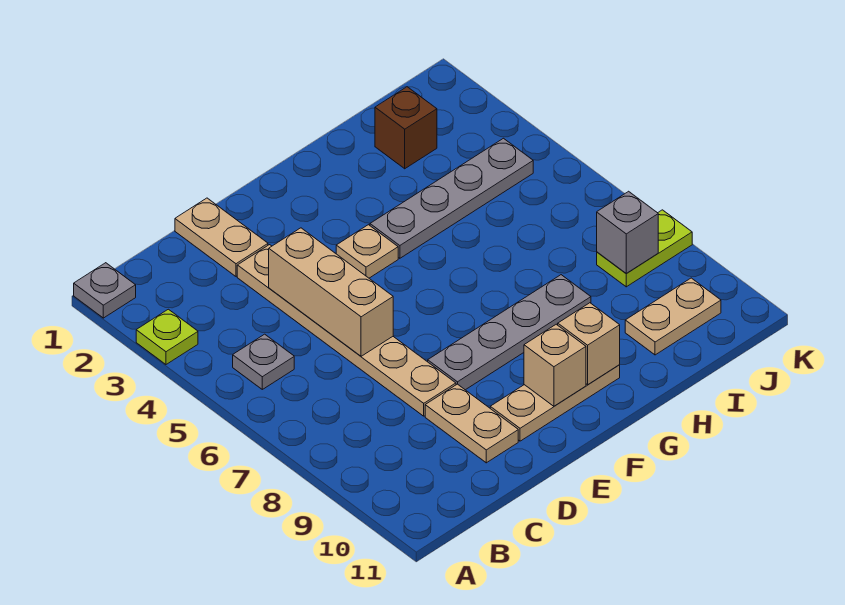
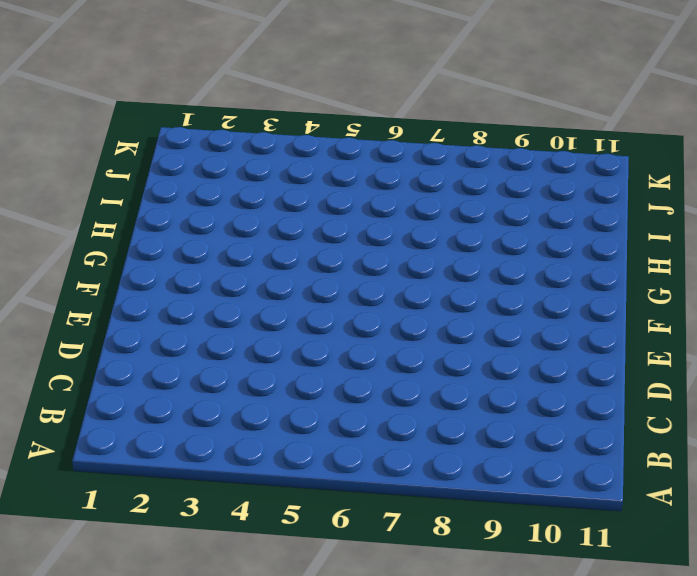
none -> grey plate A1 level 1
none -> lime plate A3 level 1
none -> grey plate B5 level 1

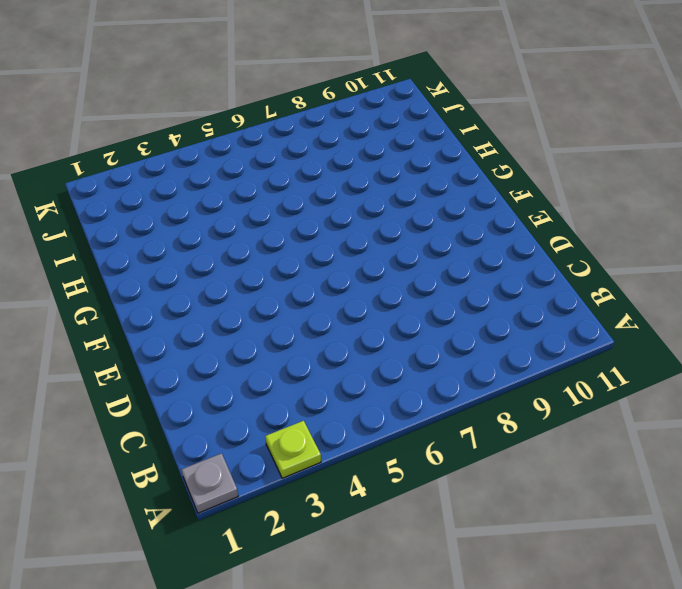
none -> grey plate B5 level 1
none -> tan plate D1:D2 level 1
none -> tan plate D3:D8 level 1

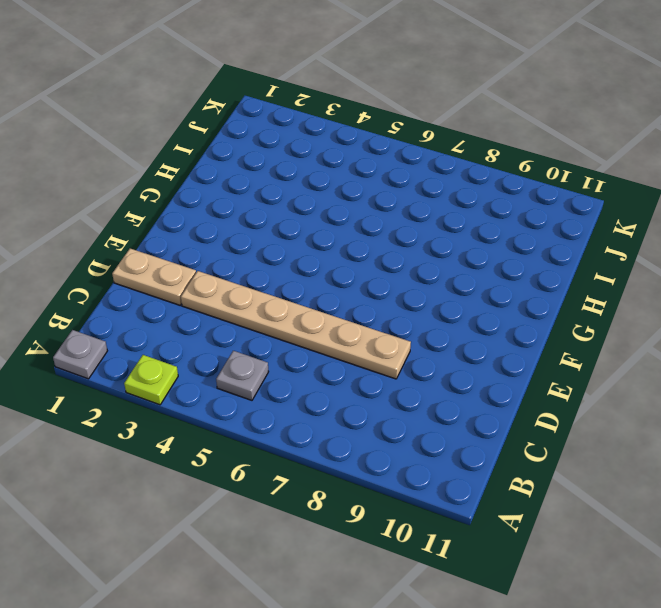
none -> tan plate D9:D10 level 1
none -> grey plate E8:H8 level 1
none -> tan plate E10:G10 level 1

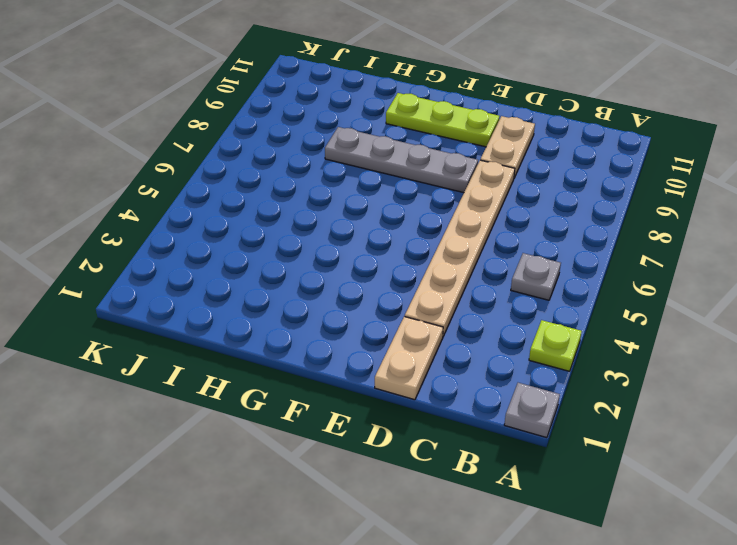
lime plate E10:G10 level 1 -> tan plate E10:G10 level 1
none -> tan plate F4 level 1
none -> grey plate G4:J4 level 1
none -> brown brick I2 level 1

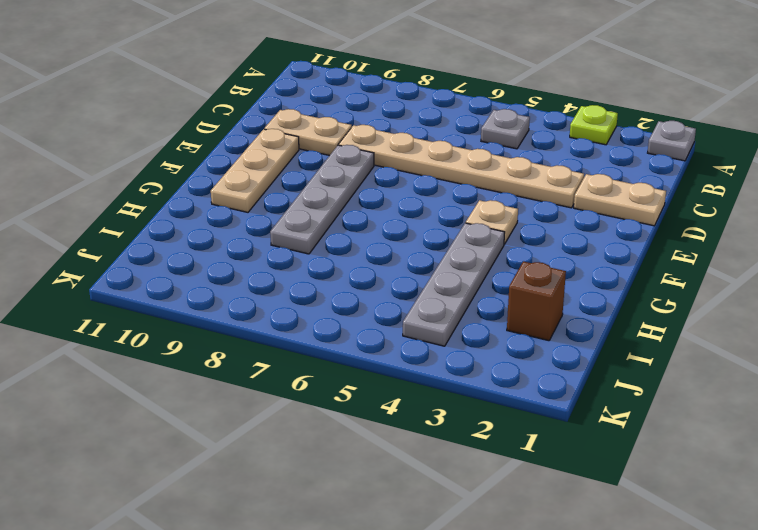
none -> tan plate I10:J10 level 1
none -> lime plate J8:K8 level 1
none -> tan brick D4:D6 level 2

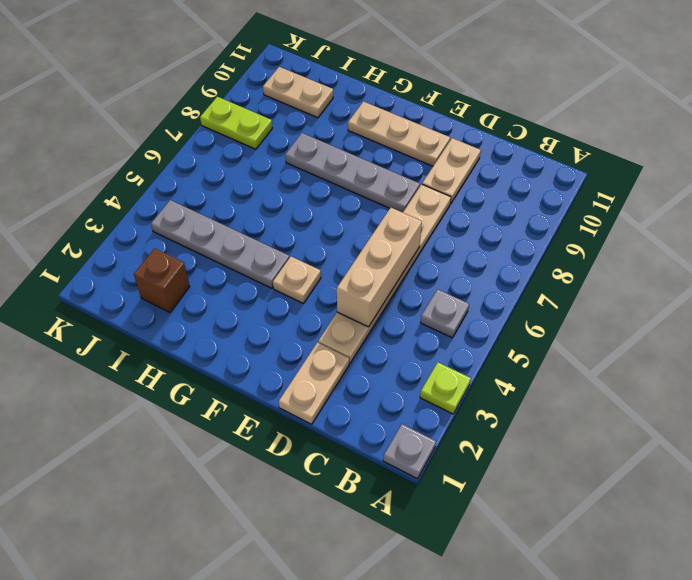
none -> tan brick F10 level 2
none -> tan brick G10 level 2
none -> grey brick J8 level 2

